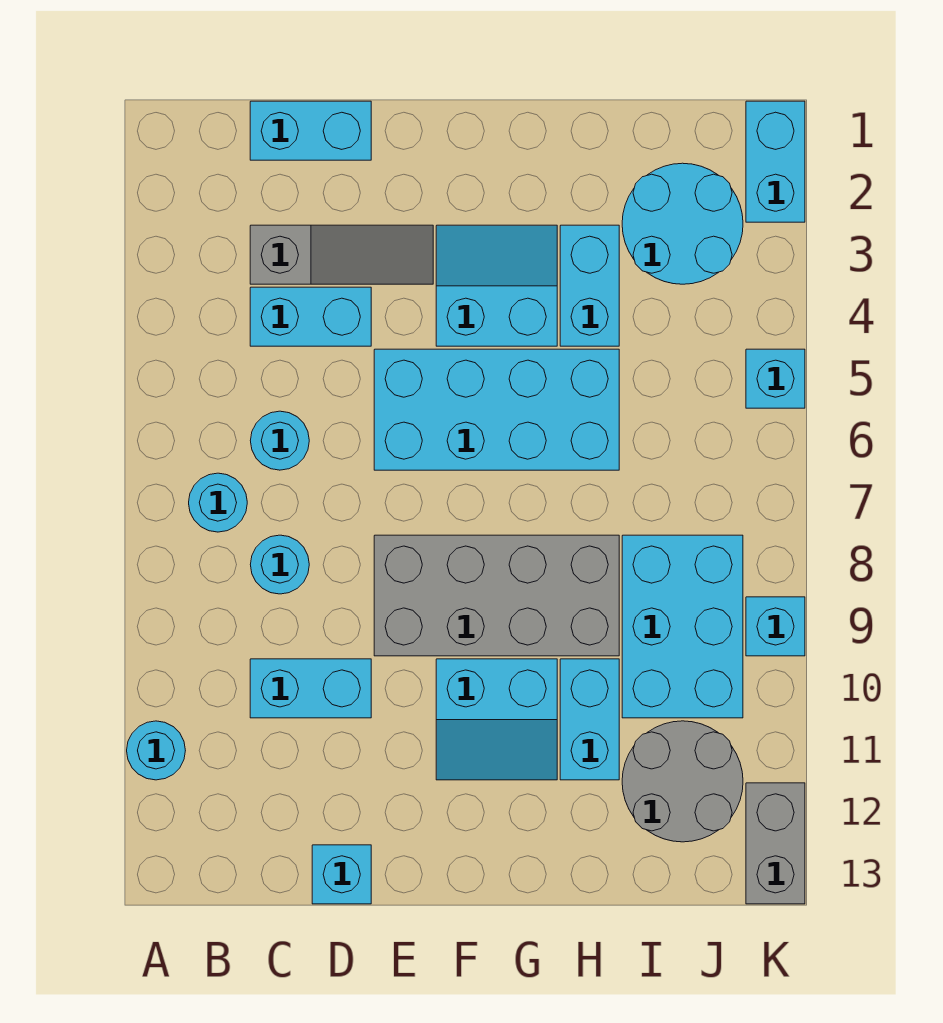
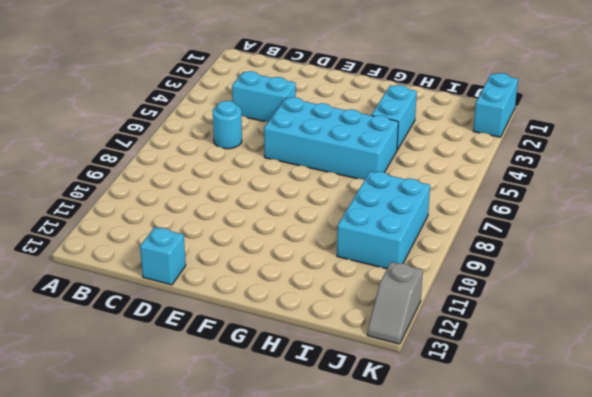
grey slope K12:K13 level 1 top 12 -> grey brick K12:K13 level 1
none -> cyan round brick A11 level 1
none -> cyan round brick B7 level 1
none -> cyan brick C1:D1 level 1

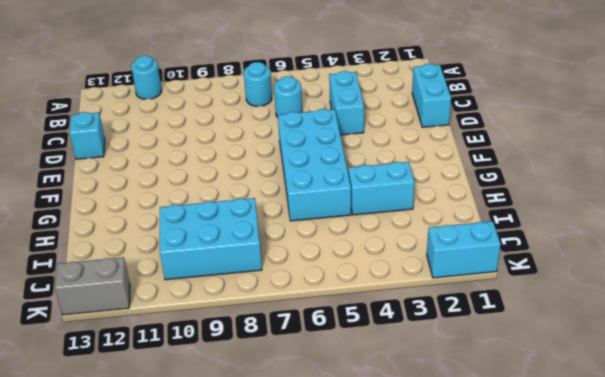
none -> grey slope C3:E3 level 1 top C
none -> cyan round brick C8 level 1
none -> cyan brick C10:D10 level 1

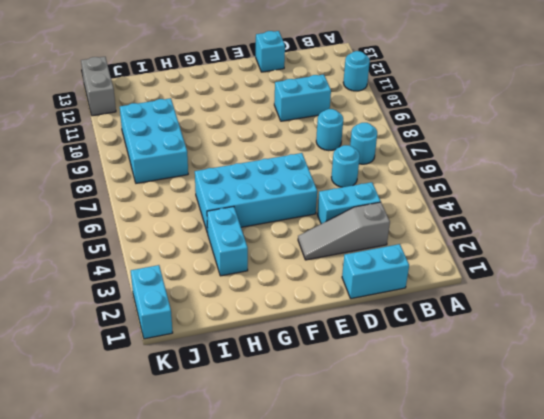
none -> grey brick E8:H9 level 1
none -> cyan slope F3:G4 level 1 top 4
none -> cyan slope F10:G11 level 1 top 10

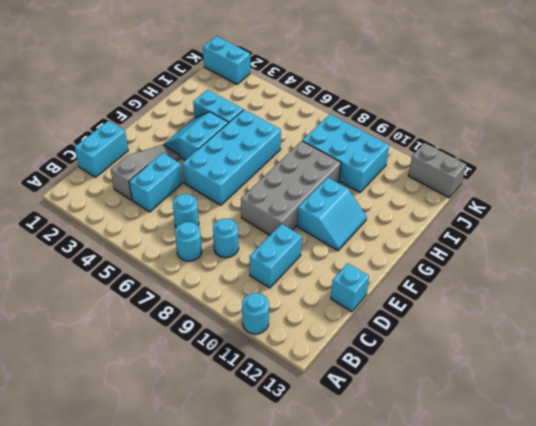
none -> cyan brick H10:H11 level 1
none -> cyan round brick I2:J3 level 1
none -> grey round brick I11:J12 level 1

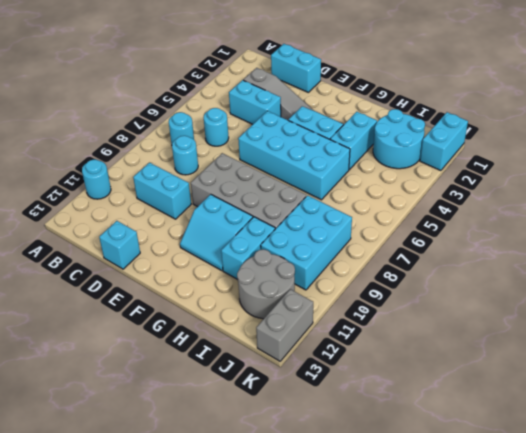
none -> cyan brick K5 level 1
none -> cyan brick K9 level 1

